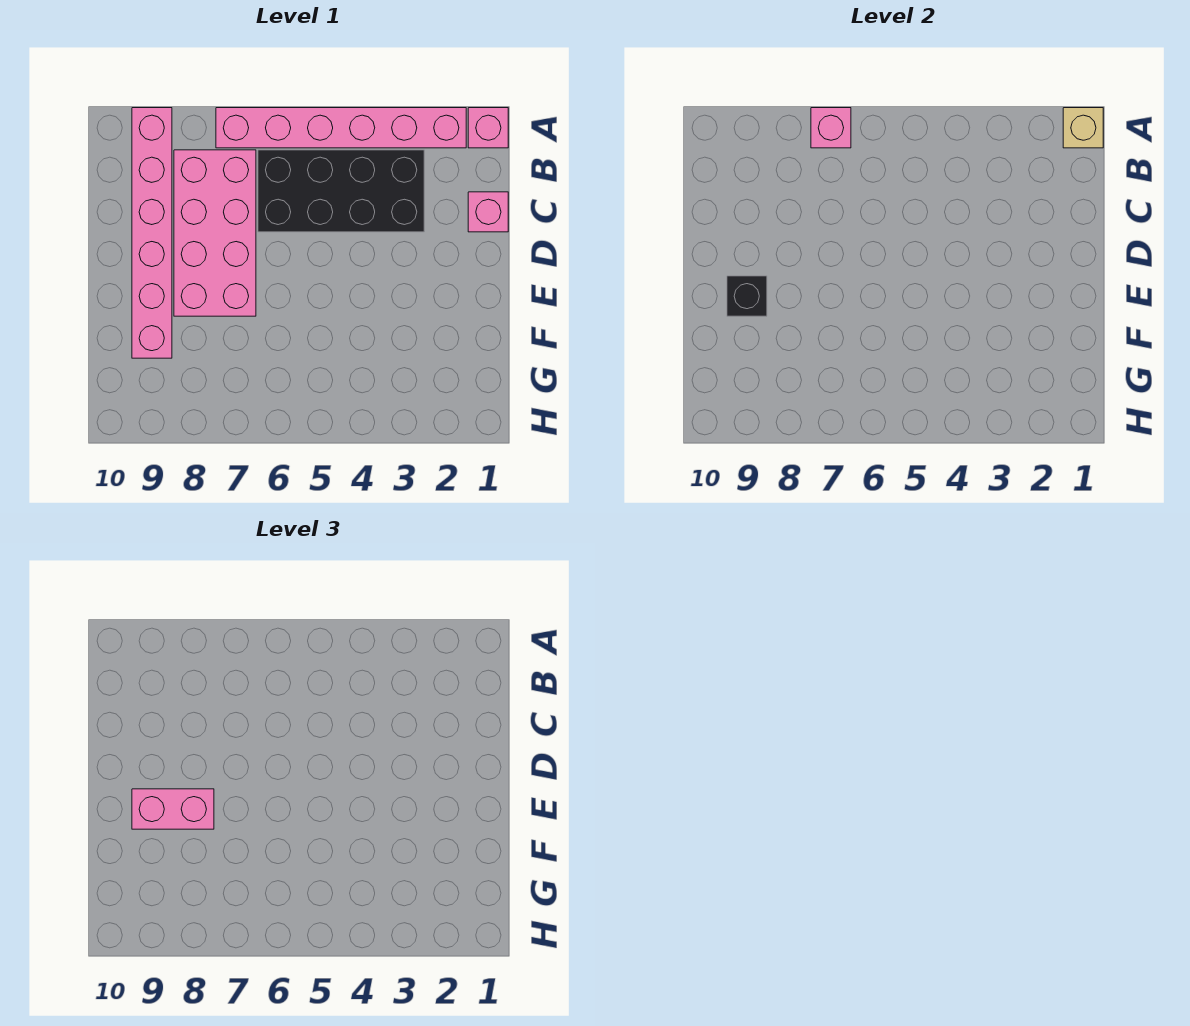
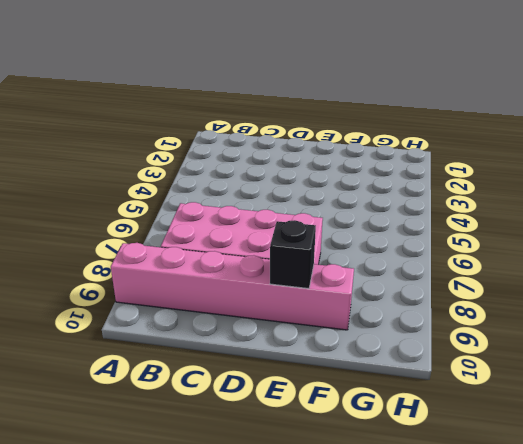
none -> pink brick A1 level 1
none -> pink brick A2:A7 level 1

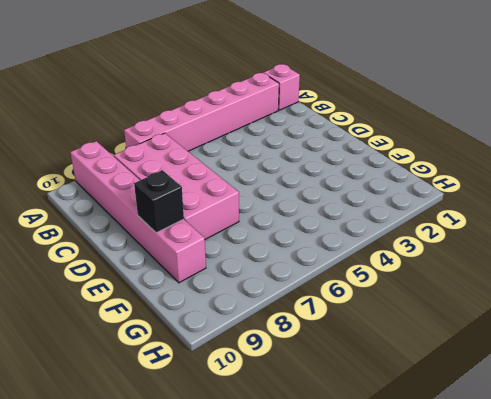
none -> black brick B3:C6 level 1
none -> pink brick C1 level 1

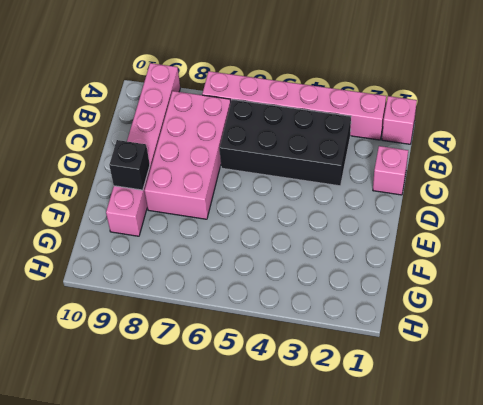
none -> tan brick A1 level 2
none -> pink brick A7 level 2

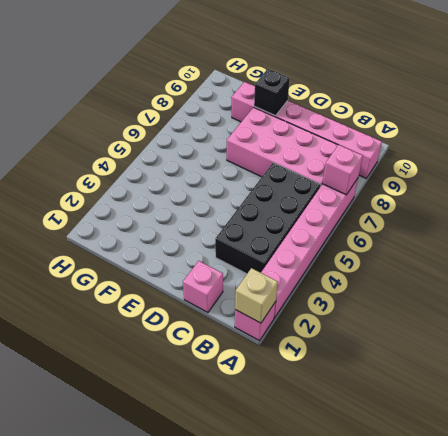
none -> pink brick E8:E9 level 3

